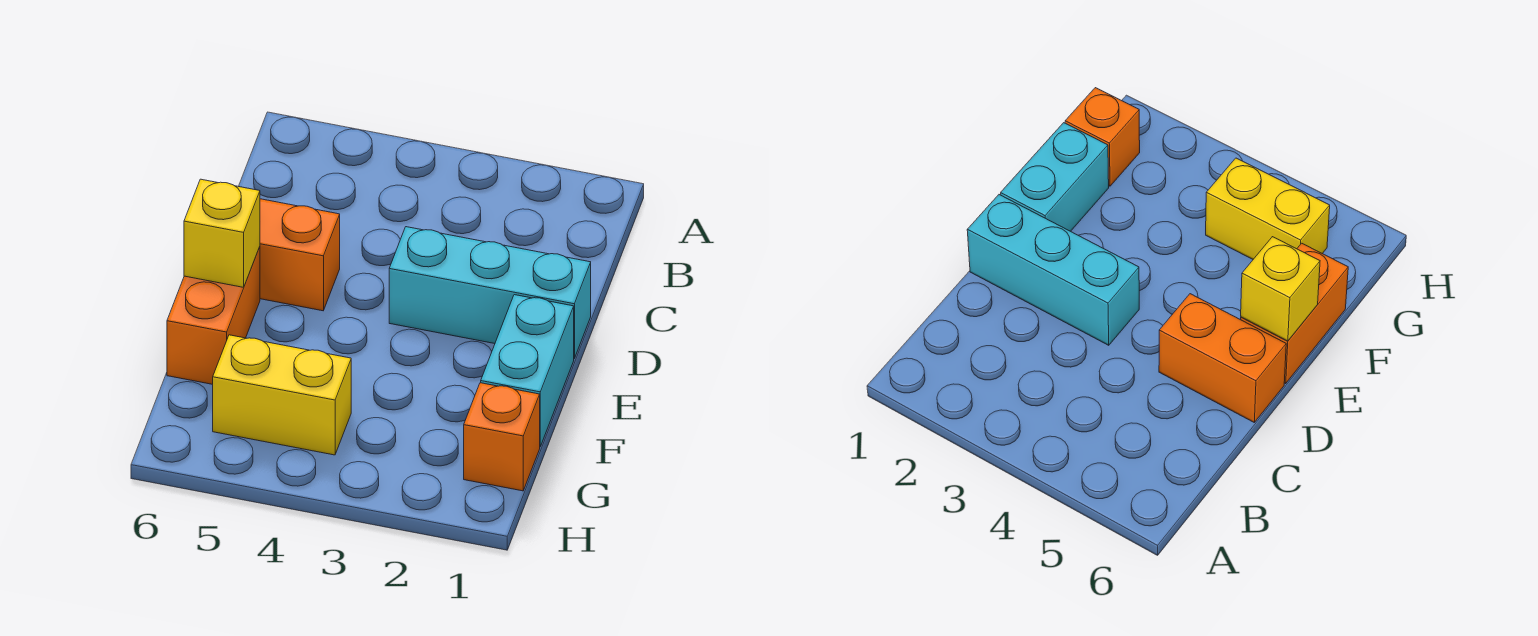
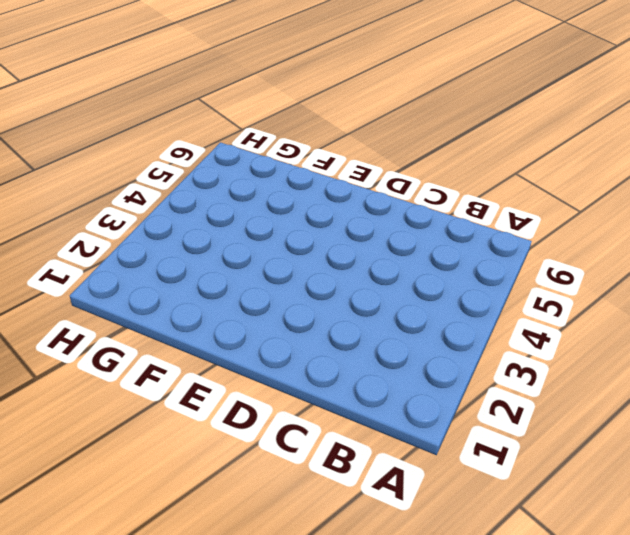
none -> cyan brick D1:D3 level 1
none -> orange brick D5:D6 level 1

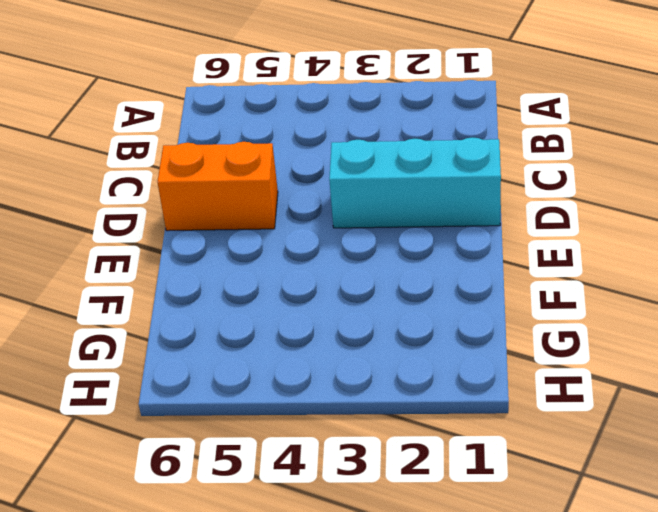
none -> cyan brick E1:F1 level 1
none -> orange brick E6:F6 level 1

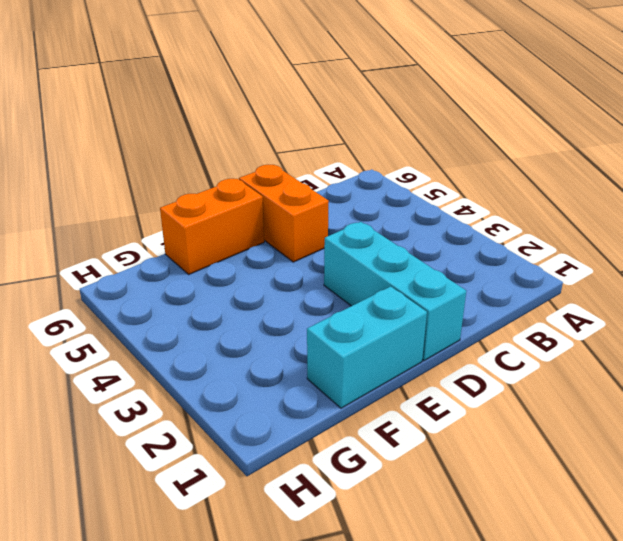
none -> orange brick G1 level 1
none -> yellow brick G4:G5 level 1

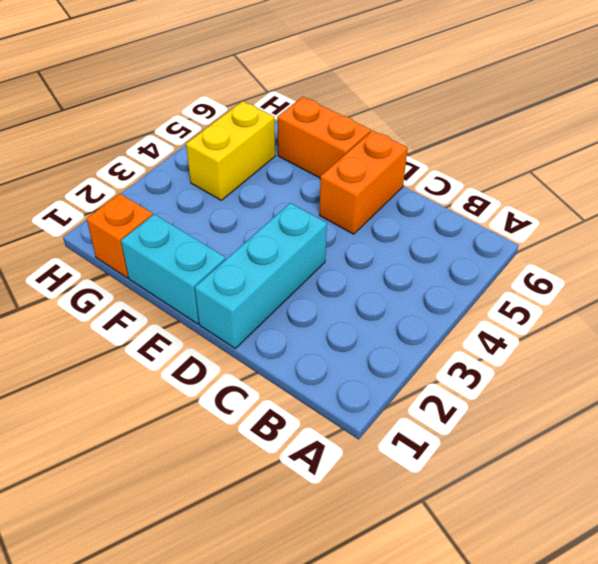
none -> yellow brick E6 level 2

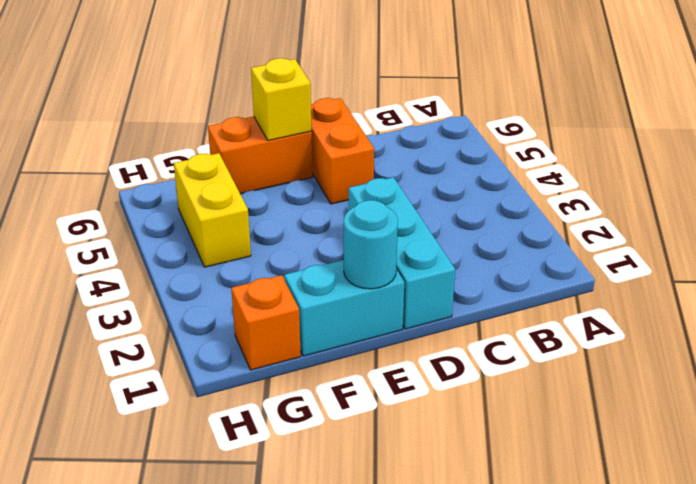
cyan round brick E1 level 2 -> none

